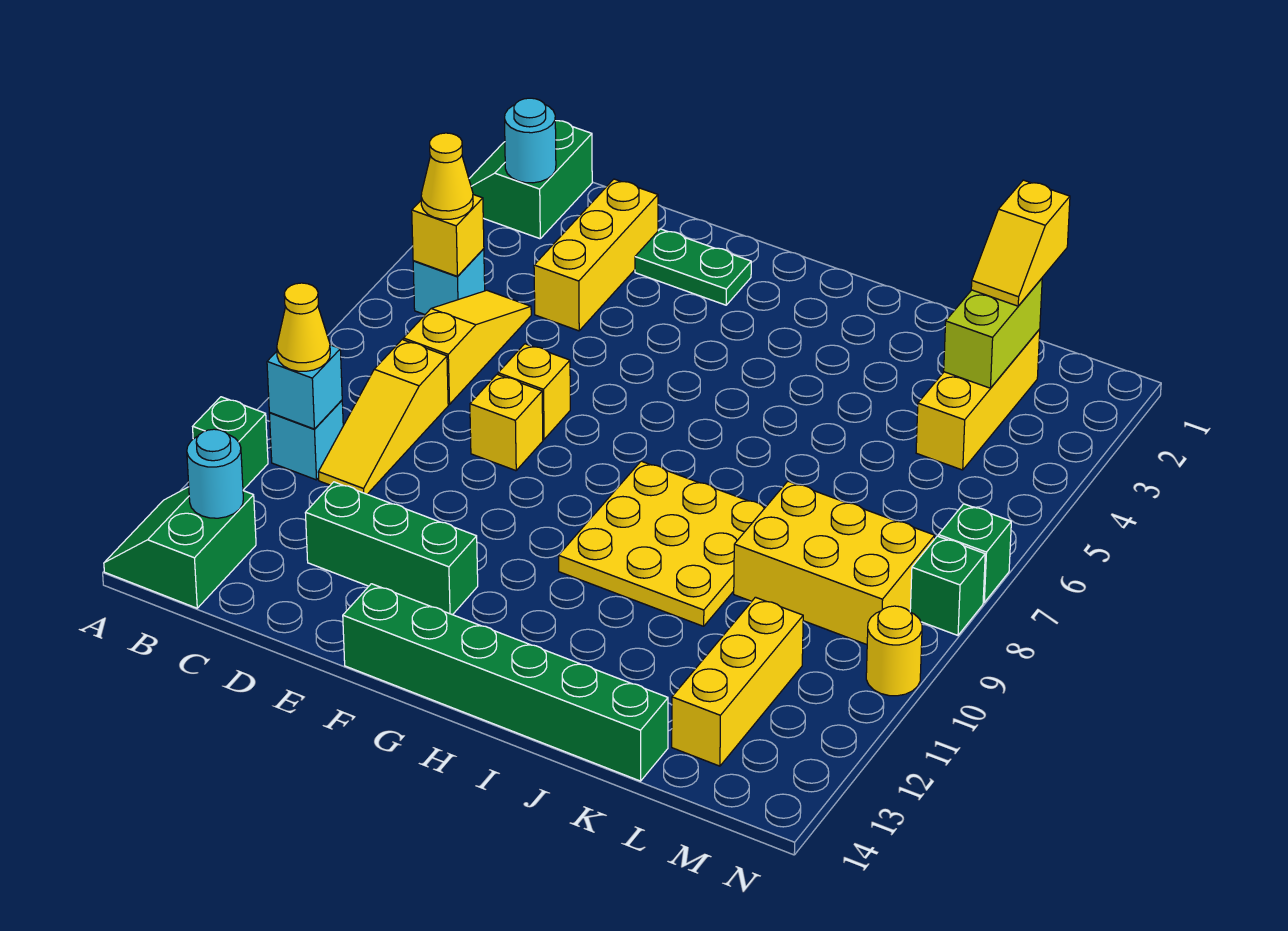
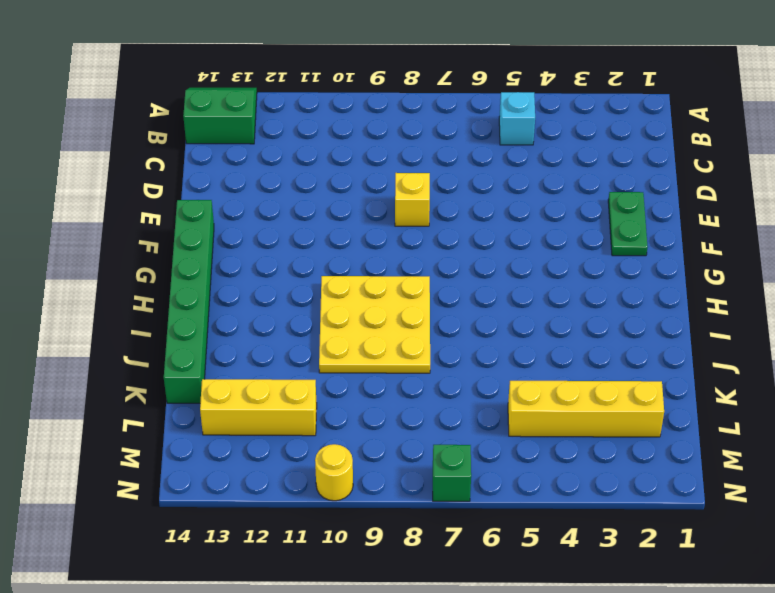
yellow brick L2:L5 level 1 -> yellow brick L2:L4 level 1
none -> green slope A1:B2 level 1 top B
none -> green brick A11 level 1
none -> cyan brick B10 level 1

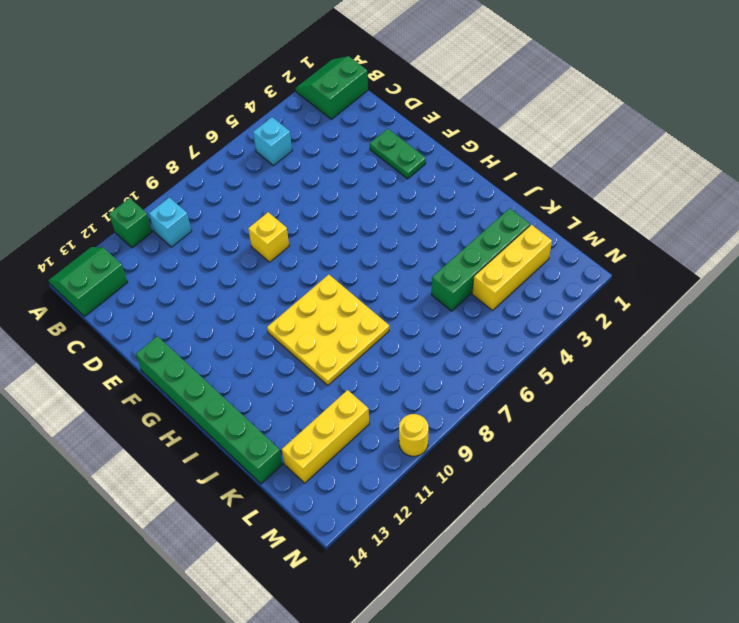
green brick K2:K5 level 1 -> none
none -> yellow slope C5:C7 level 1 top 7
none -> yellow slope C8:C10 level 1 top 8
none -> yellow brick D2:D4 level 1

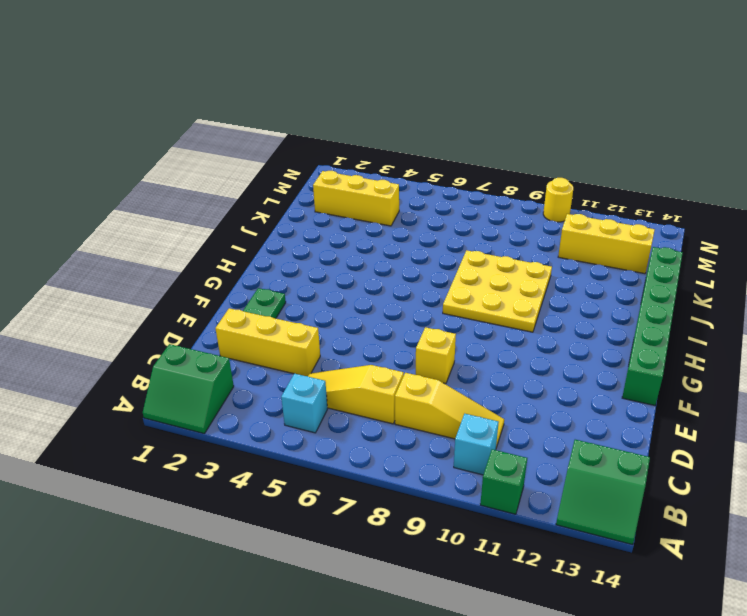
none -> green brick D12:F12 level 1
none -> yellow brick E7 level 1
none -> yellow brick K8:M9 level 1

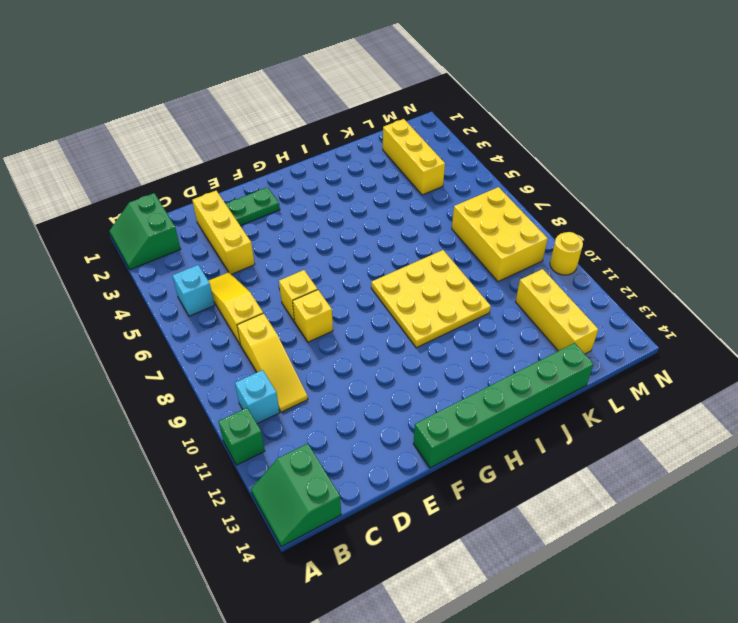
yellow brick L7:M9 level 1 -> yellow brick K8:M9 level 1
none -> green brick D12:F12 level 1
none -> green brick N7 level 1
none -> green brick N8 level 1

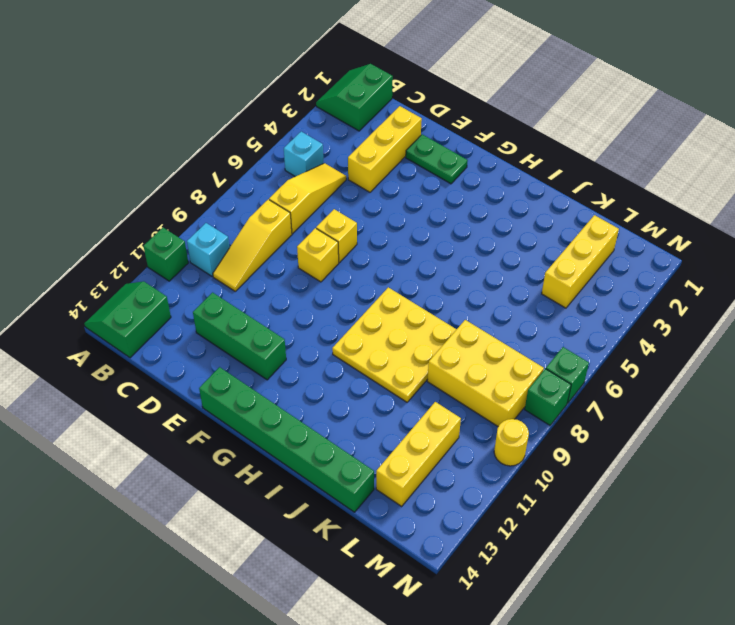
none -> cyan round brick B2 level 2
none -> yellow brick B5 level 2
none -> cyan brick B10 level 2

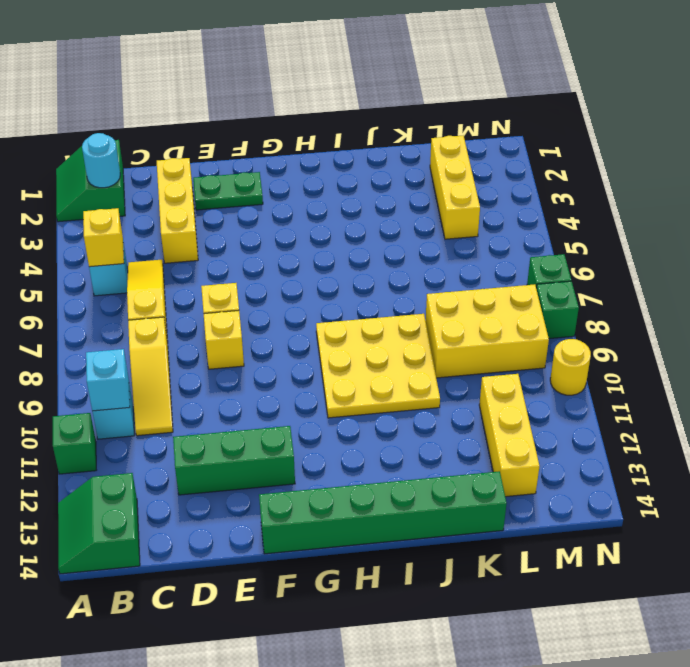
none -> cyan round brick B13 level 2
none -> lime brick L2:L3 level 2
none -> yellow cone B5 level 3

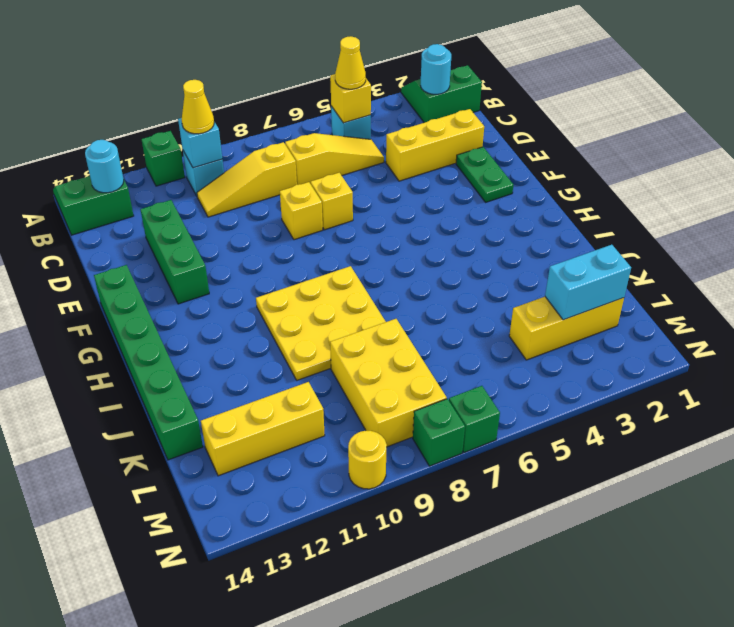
cyan brick L2:L3 level 2 -> lime brick L2:L3 level 2
none -> yellow slope L1:L2 level 3 top 1

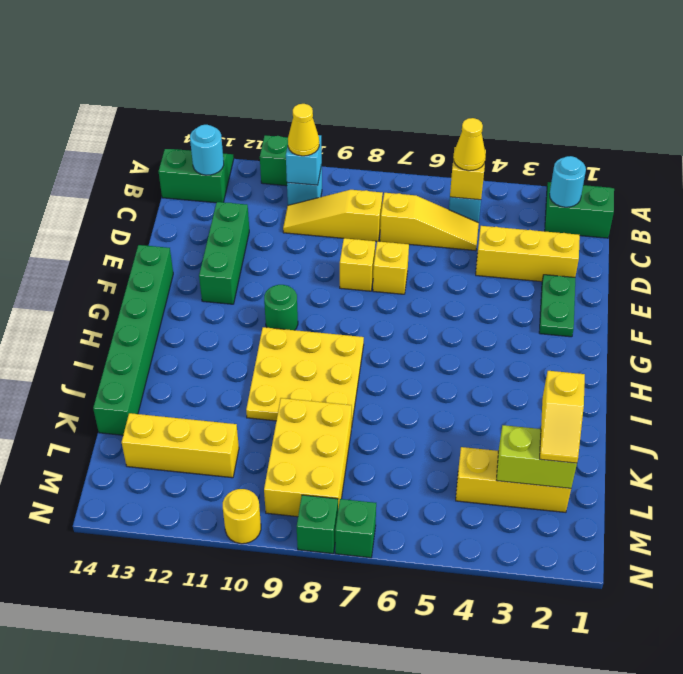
green round brick G10 level 1 -> none
yellow slope K2:L2 level 3 top K -> yellow slope L1:L2 level 3 top 1

